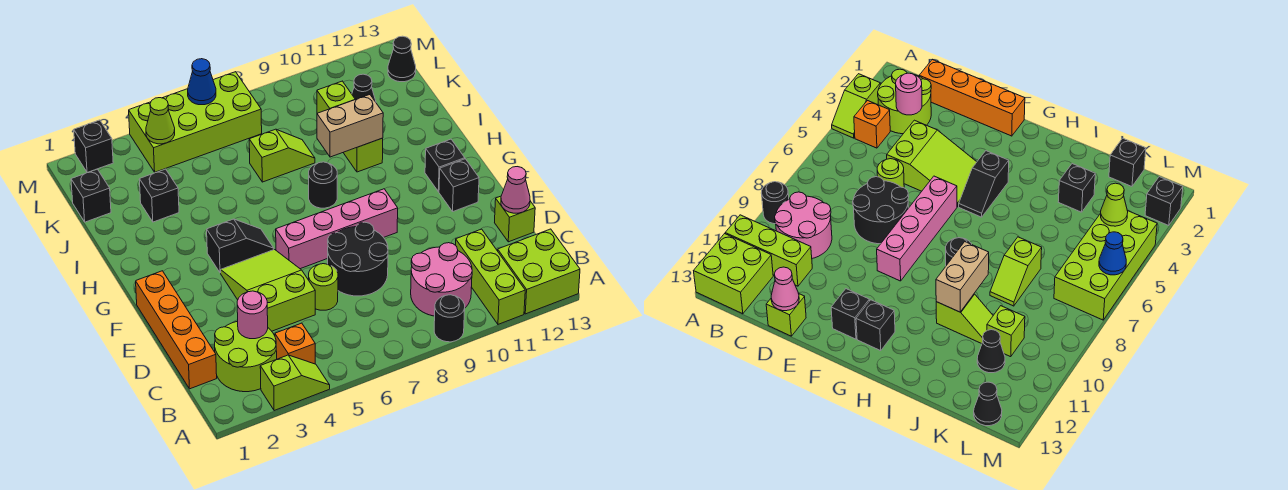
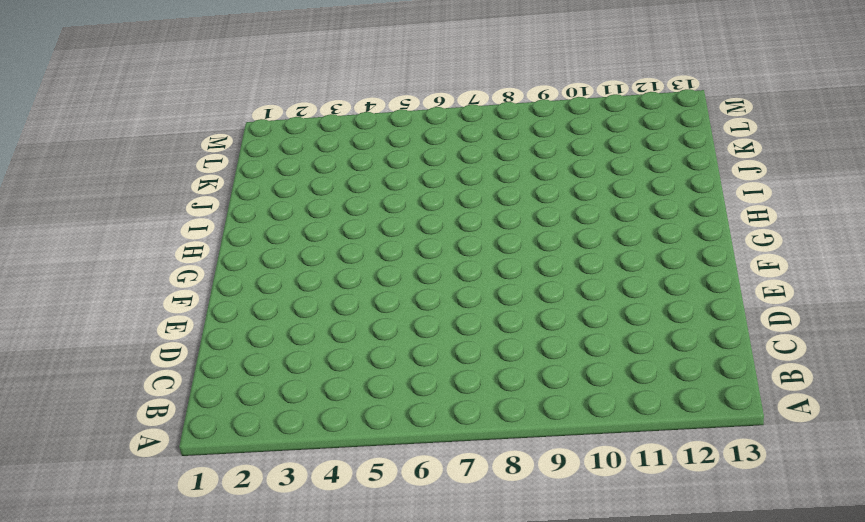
none -> lime slope A3:A4 level 1 top 3
none -> black round brick A9 level 1
none -> lime brick A11:C11 level 1
none -> lime brick A12:B13 level 1

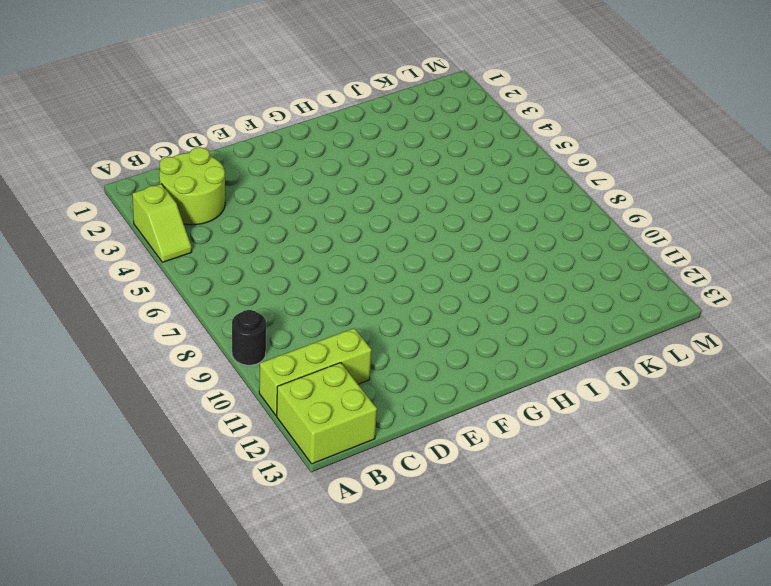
none -> orange brick B4 level 1
none -> pink round brick B9:C10 level 1
none -> orange brick C1:F1 level 1
none -> lime slope D4:F5 level 1 top D

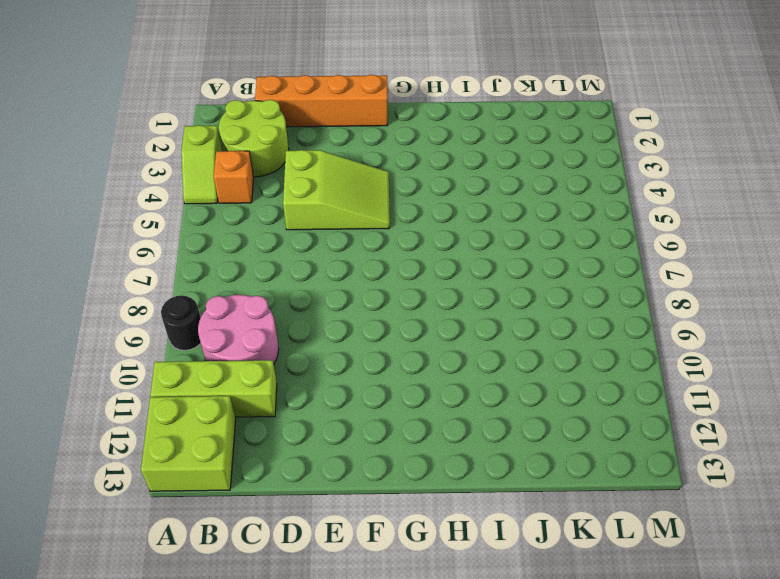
none -> lime round brick D6 level 1
none -> black round brick D7:E8 level 1
none -> lime brick D13 level 1
none -> pink brick F6:F9 level 1

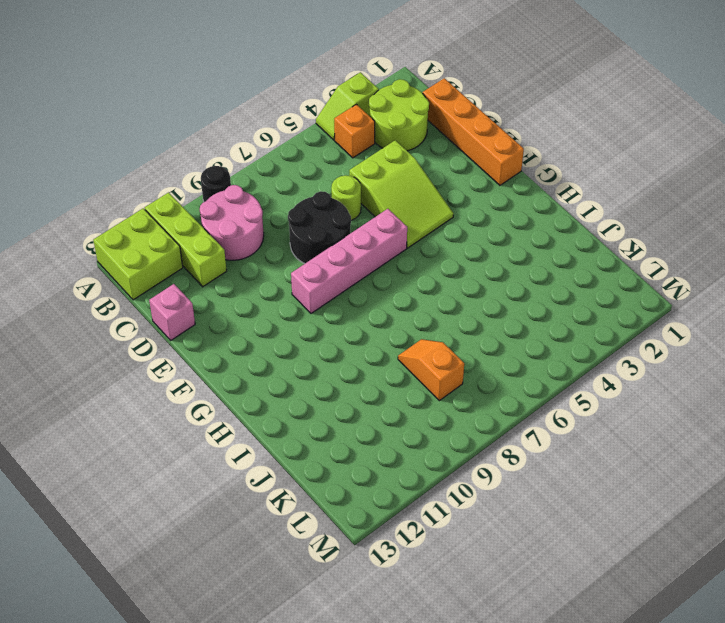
pink brick D13 level 1 -> lime brick D13 level 1
orange slope J8:K8 level 1 top K -> lime slope J7:J8 level 1 top 7
none -> black brick F12 level 1
none -> black slope G4:G5 level 1 top 4
none -> black brick G12 level 1
none -> black round brick H8 level 1

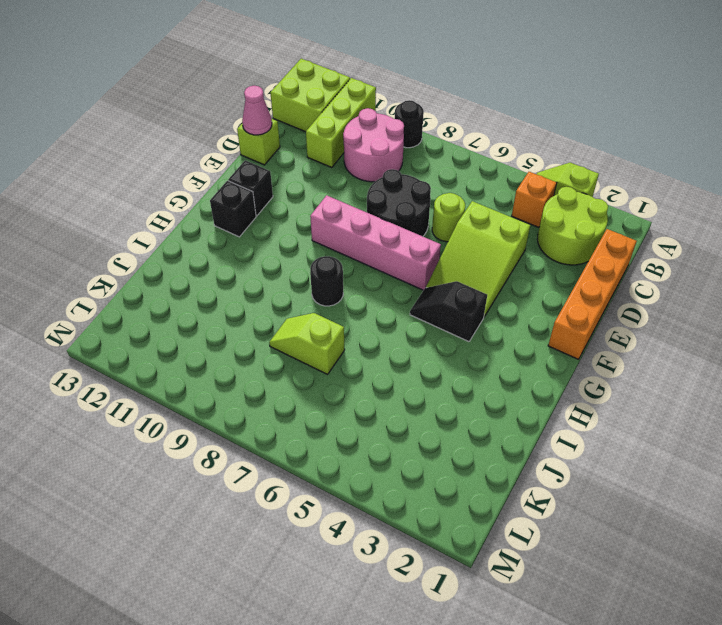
none -> lime slope I10:J10 level 1 top I
none -> black brick J3 level 1
none -> black brick K1 level 1
none -> lime brick K10 level 1

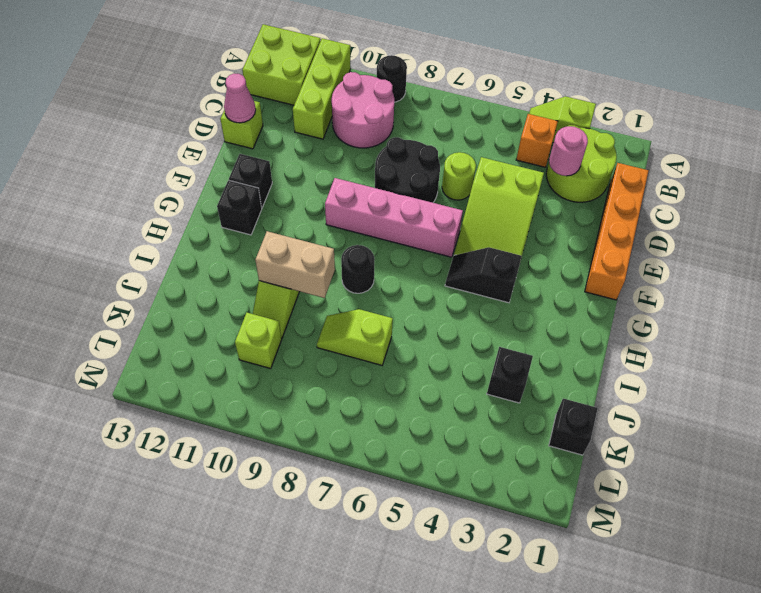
none -> black cone K11 level 1
none -> lime brick L4:M7 level 1
none -> black cone L13 level 1
none -> black brick M2 level 1

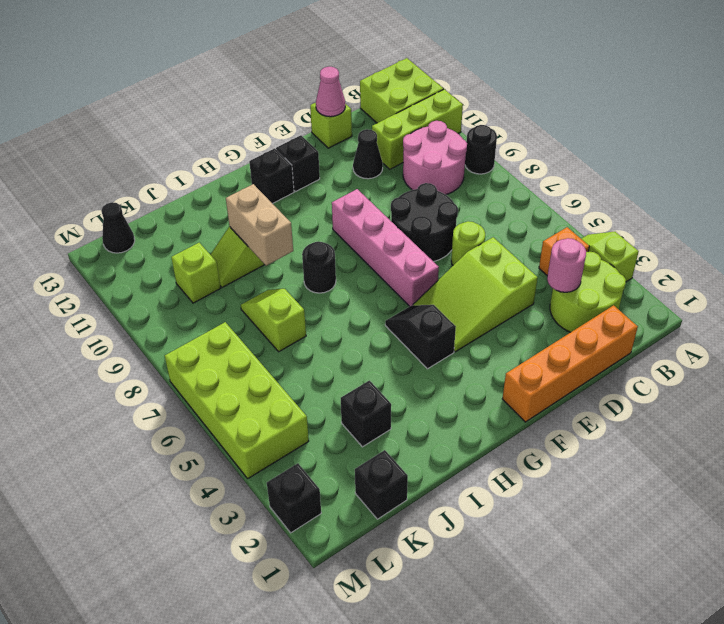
black cone D11 level 1 -> black cone K11 level 1
none -> lime cone L4 level 2
none -> blue cone M6 level 2

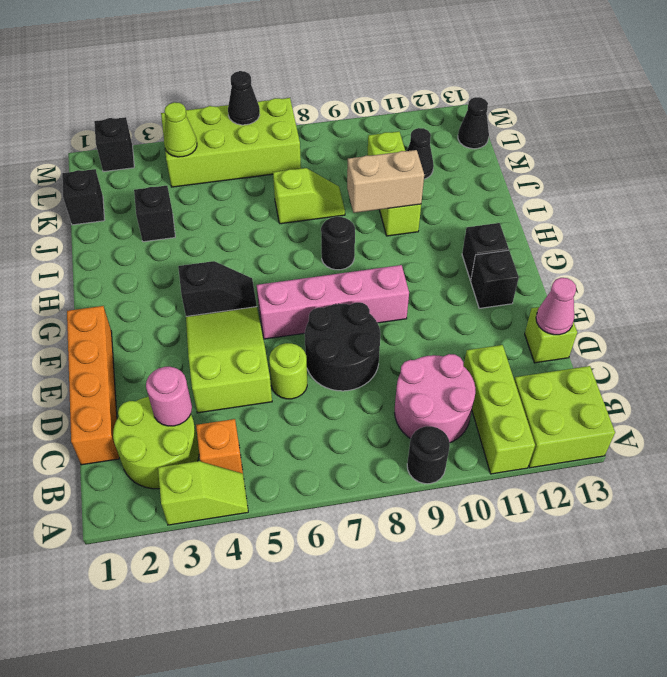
black cone M6 level 2 -> blue cone M6 level 2

